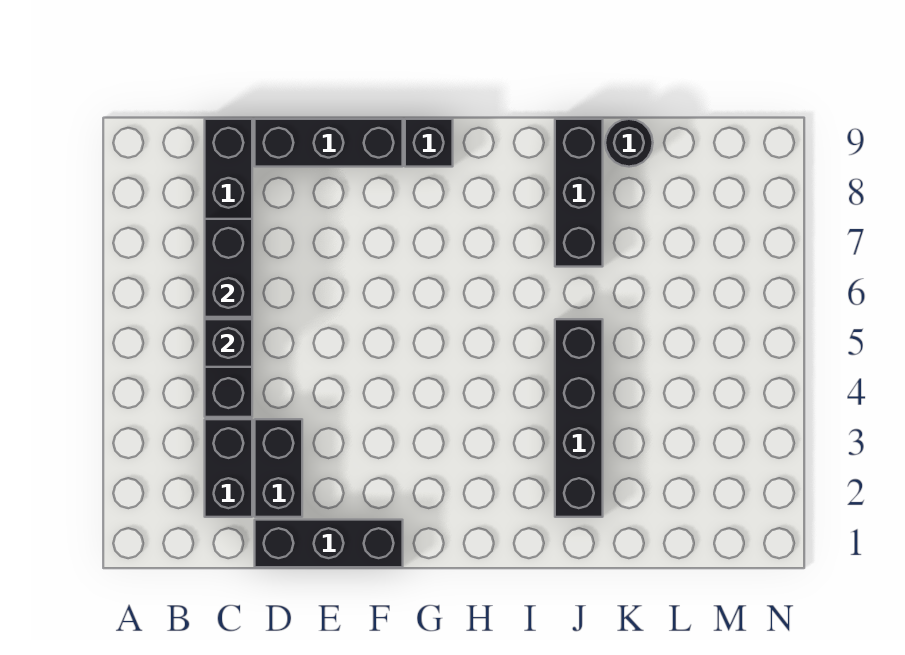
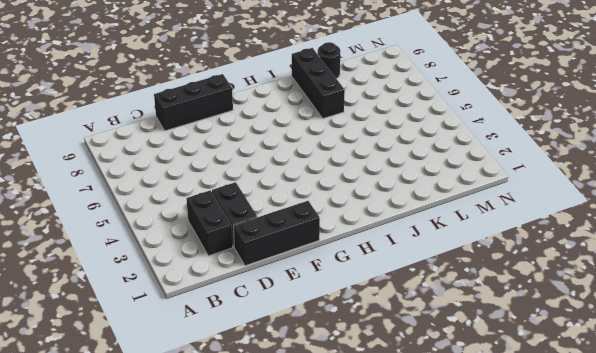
none -> black brick C4:C9 level 1
none -> black brick G9 level 1

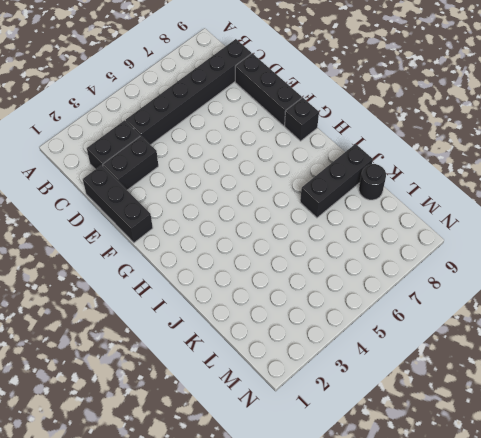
none -> black brick J2:J5 level 1
none -> black brick C5 level 2

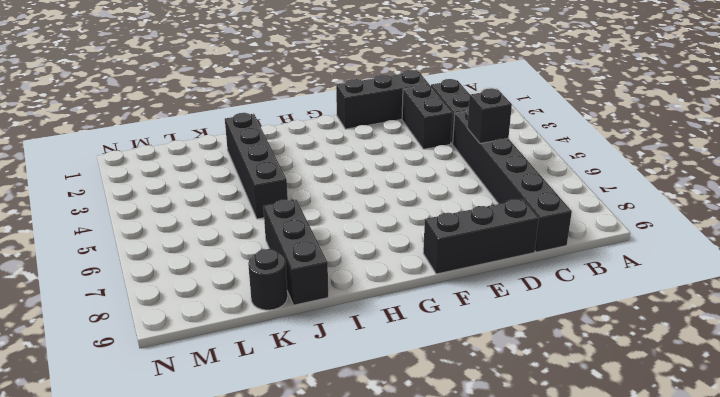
none -> black brick G9 level 1
none -> black brick C6:C7 level 2

